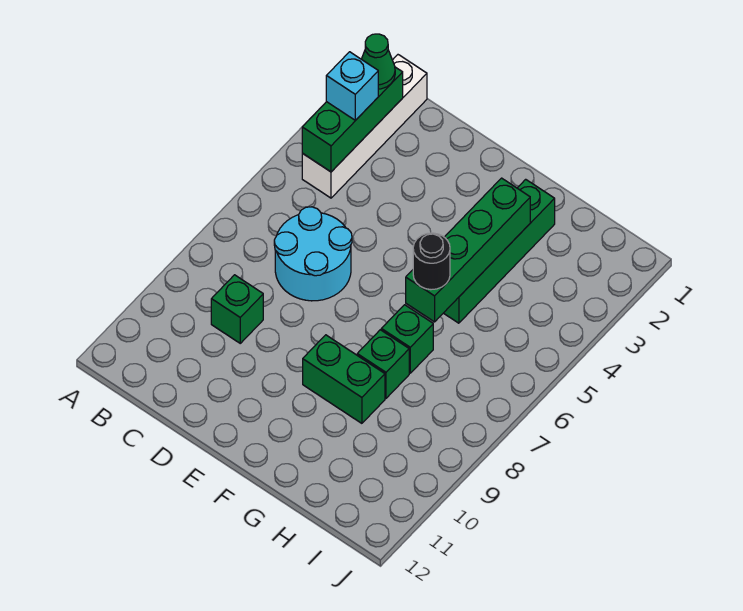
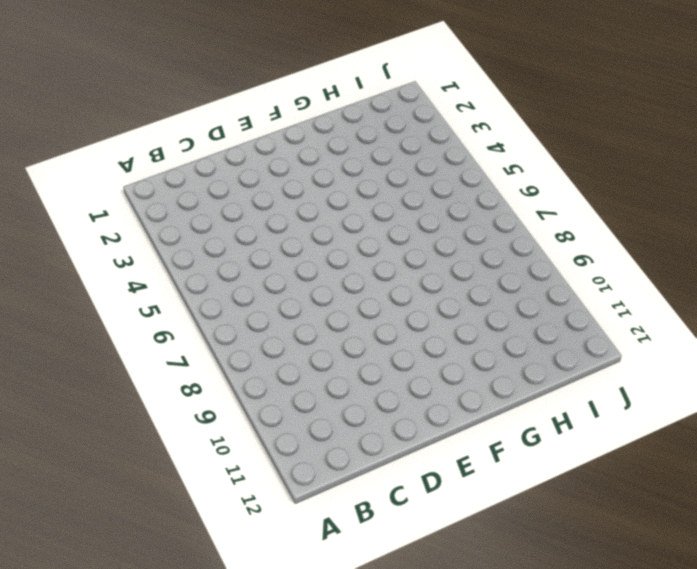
none -> white brick B1:B4 level 1
none -> cyan round brick C6:D7 level 1
none -> green brick C9 level 1

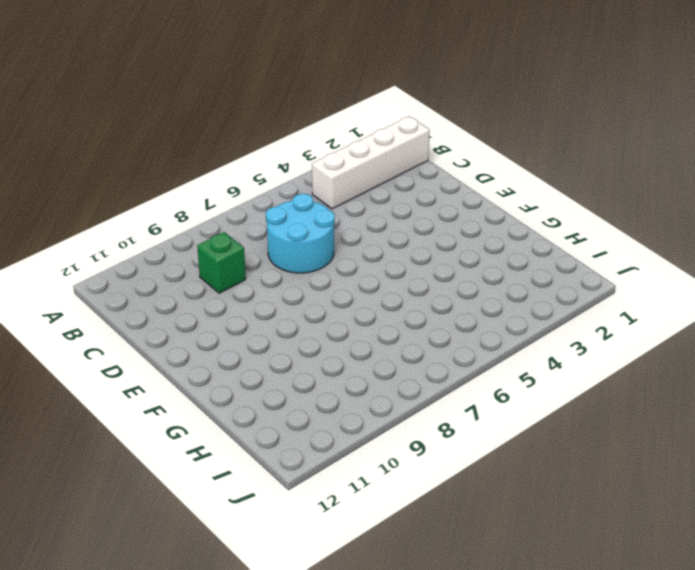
none -> green brick F9:G9 level 1
none -> green brick G2:G5 level 1
none -> green brick G7 level 1

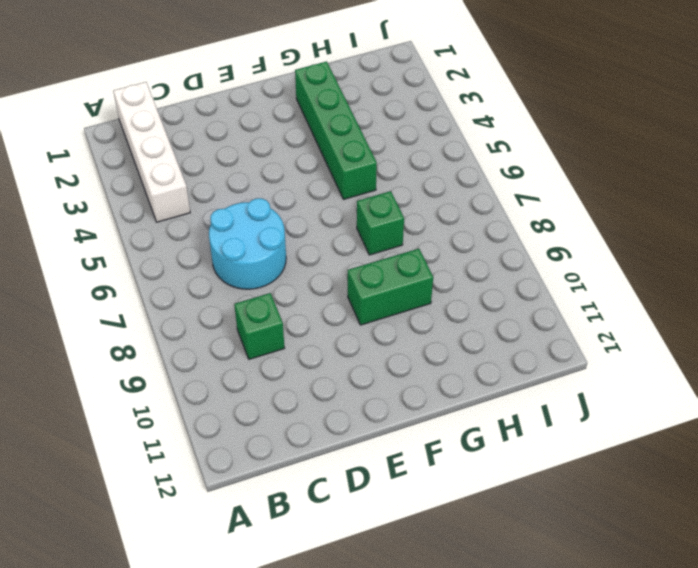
none -> green brick G8 level 1
none -> green brick B2:B4 level 2
none -> green brick G3:G6 level 2

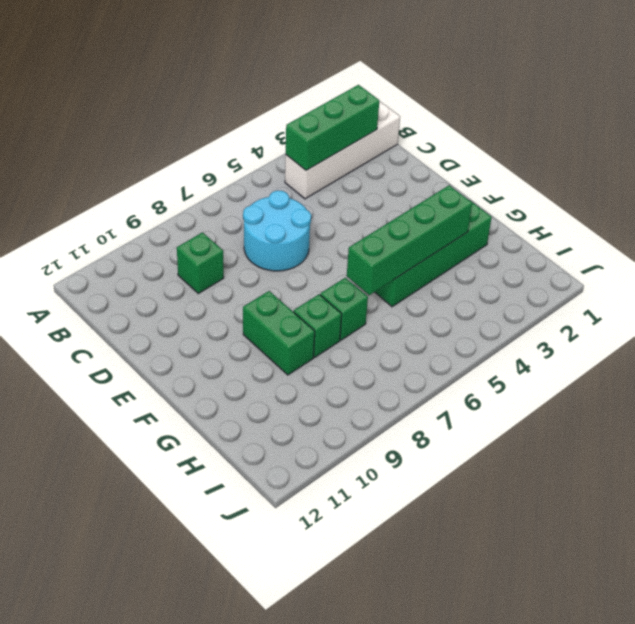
none -> green cone B2 level 3
none -> cyan brick B3 level 3
none -> black round brick G6 level 3

